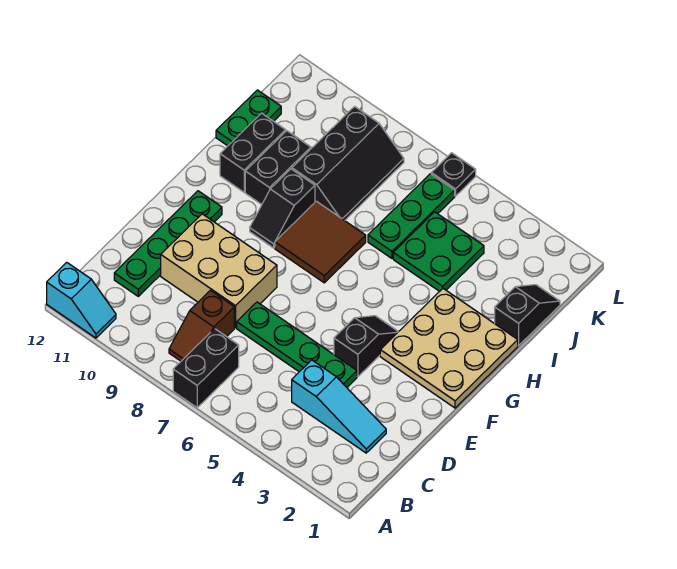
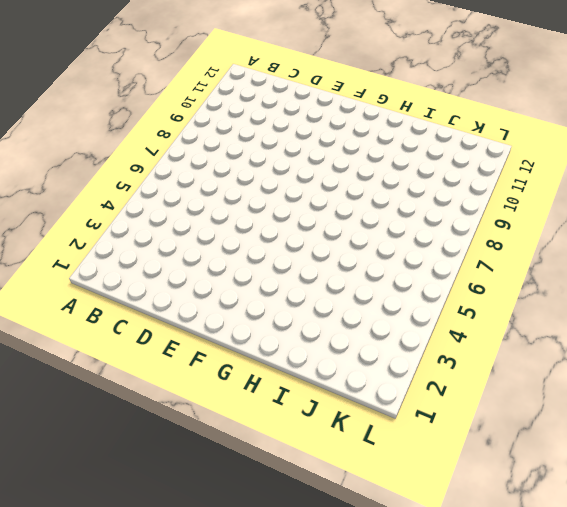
none -> black brick A7:B7 level 1
none -> cyan slope A11:A12 level 1 top 12
none -> brown slope B8:C8 level 1 top C

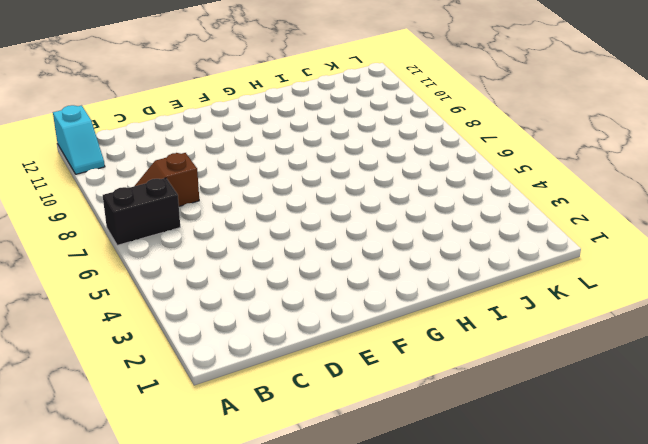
none -> cyan slope C2:C4 level 1 top 4
none -> green plate C11:F11 level 1
none -> green plate D4:D7 level 1

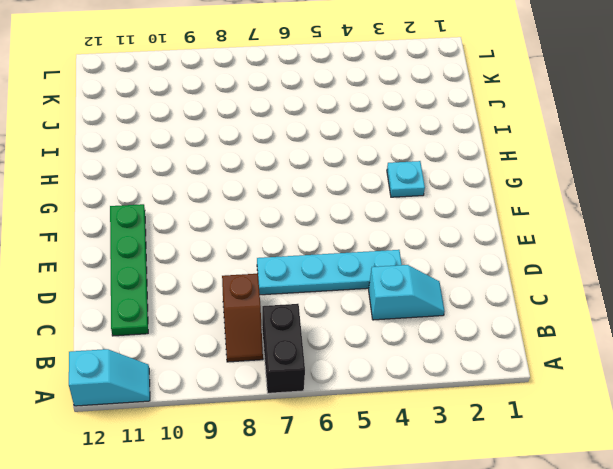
cyan slope C3:C4 level 1 top 4 -> cyan slope C2:C4 level 1 top 4
cyan plate D4:D7 level 1 -> green plate D4:D7 level 1
cyan plate G3 level 1 -> tan plate F1:H3 level 1
none -> tan brick D8:E10 level 1
none -> black slope E4:F4 level 1 top E
none -> brown tile G7:H8 level 1

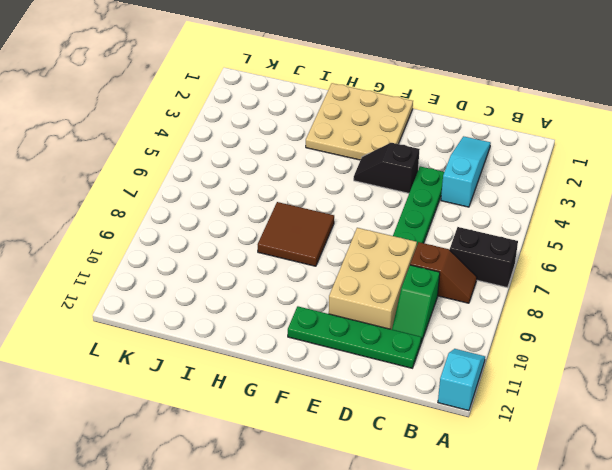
green slope C9:C10 level 1 top 9 -> none
none -> black slope G9:H9 level 1 top H
none -> black brick H10:I10 level 1
none -> black brick H11:I11 level 1

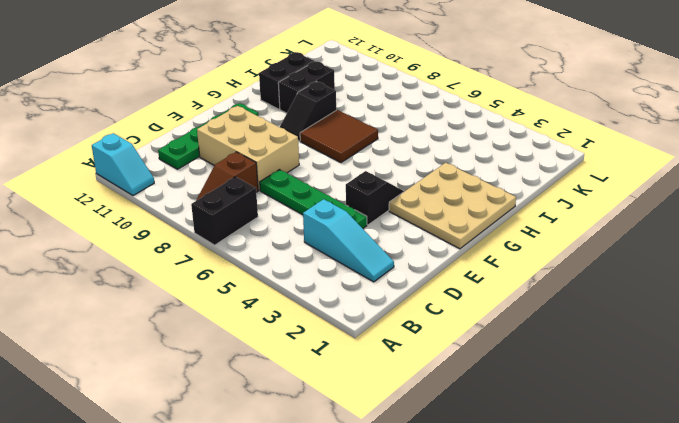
none -> black slope I1:J1 level 1 top I
none -> green plate I4:J5 level 1
none -> green plate I6:K6 level 1

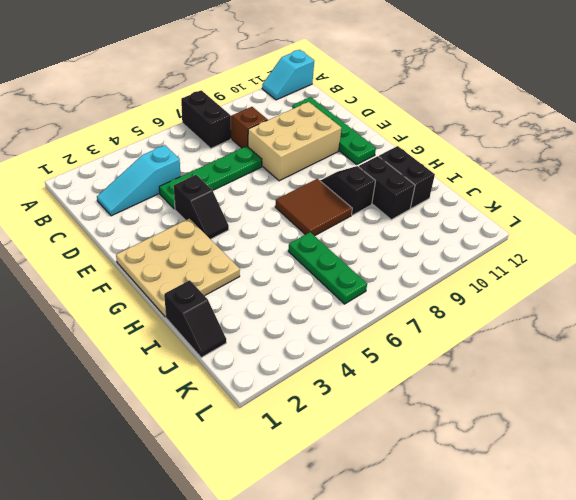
none -> green plate I4:J5 level 1
none -> black slope I8:K9 level 1 top 9
none -> green plate I12:J12 level 1

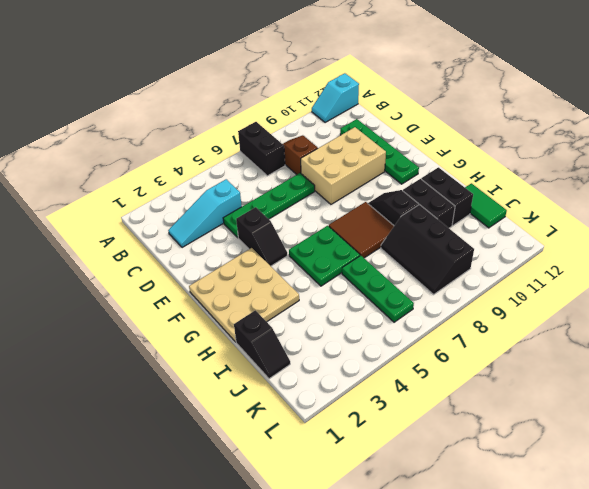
green plate G5:H6 level 1 -> green plate I4:J5 level 1
green tile I12:J12 level 1 -> green plate I12:J12 level 1
none -> black plate L6 level 1

